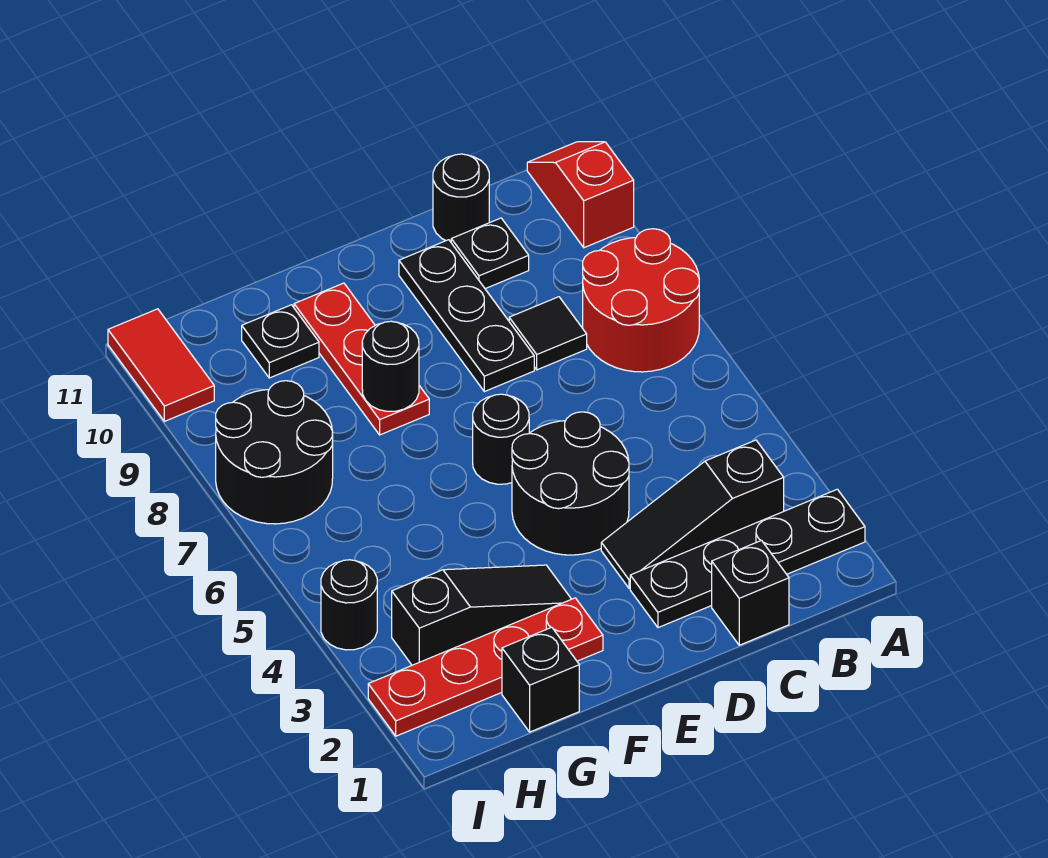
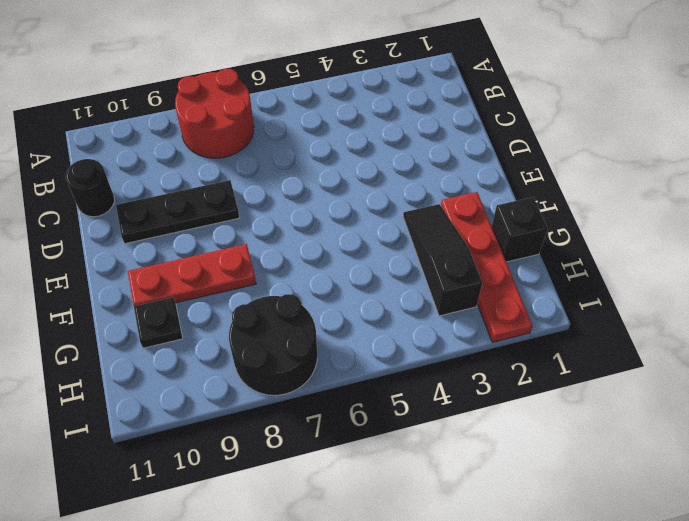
none -> black plate A2:D2 level 1
none -> red slope A10:A11 level 1 top 10
none -> black slope B3:D3 level 1 top B

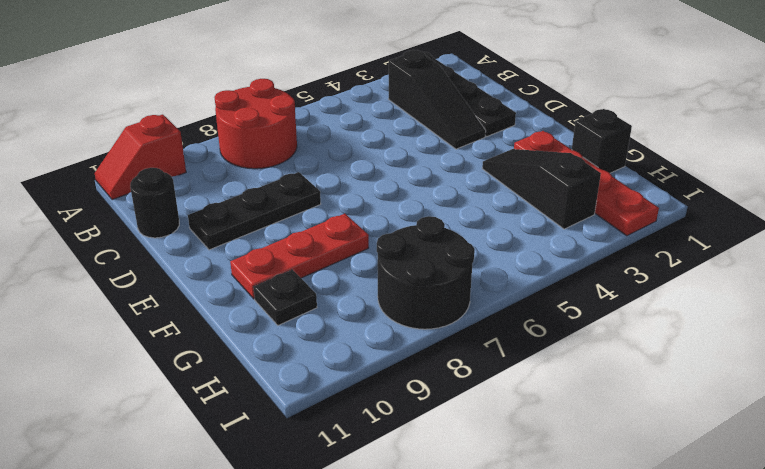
none -> black brick C1 level 1
none -> black tile C8 level 1
none -> black plate C10 level 1

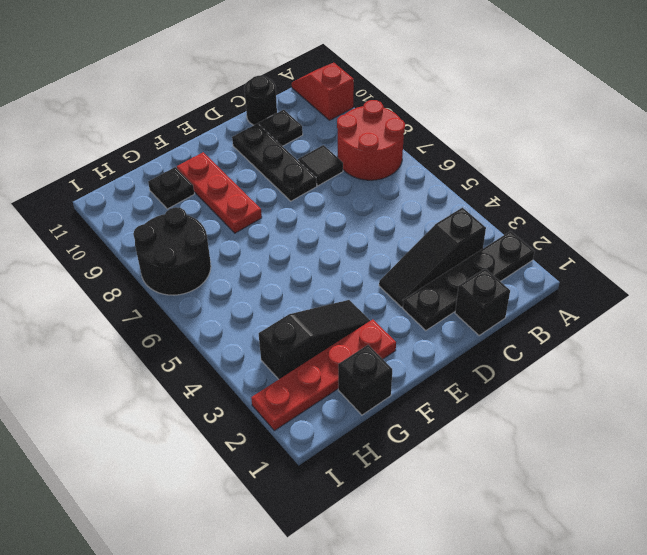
none -> black round brick D4:E5 level 1
none -> black round brick E6 level 1
none -> black round brick I4 level 1

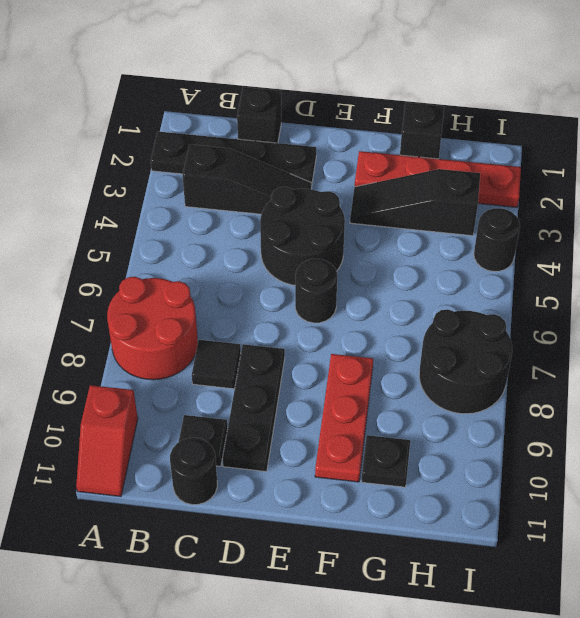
none -> red tile I10:I11 level 1
none -> black round brick F8 level 2

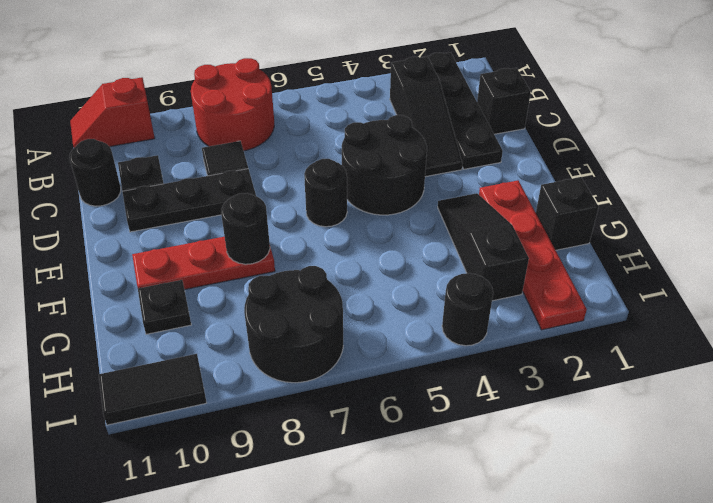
black tile I10:I11 level 1 -> red tile I10:I11 level 1

